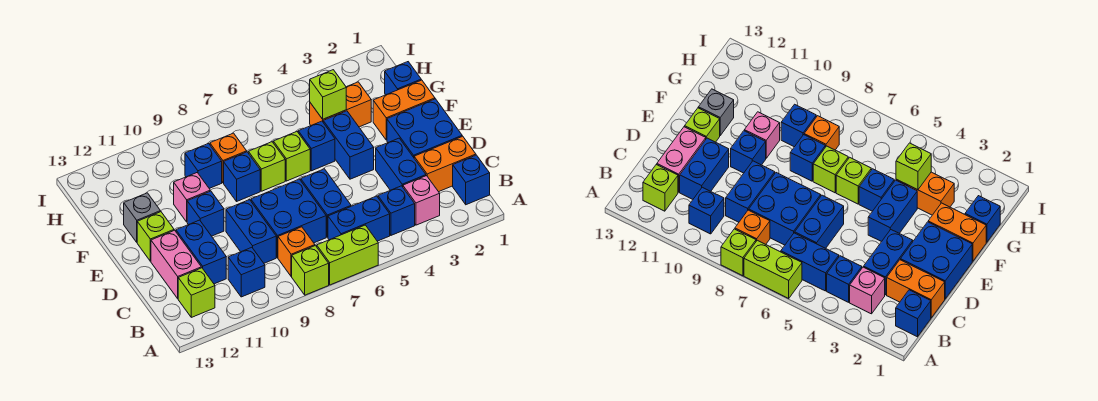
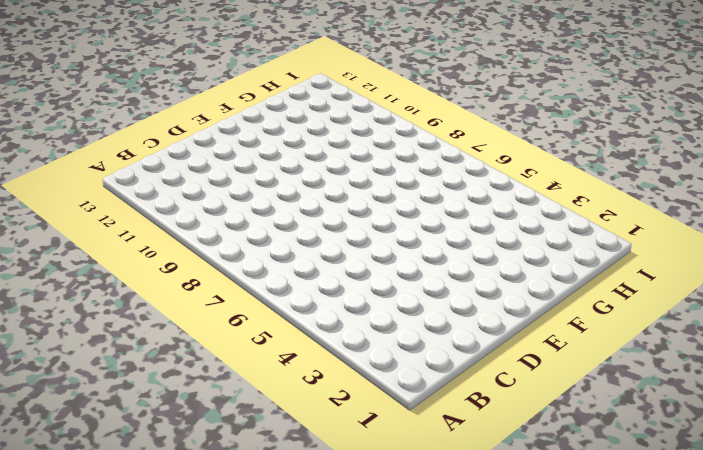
none -> lime brick A6:A7 level 1
none -> lime brick A8 level 1
none -> blue brick B1 level 1
none -> pink brick B3 level 1

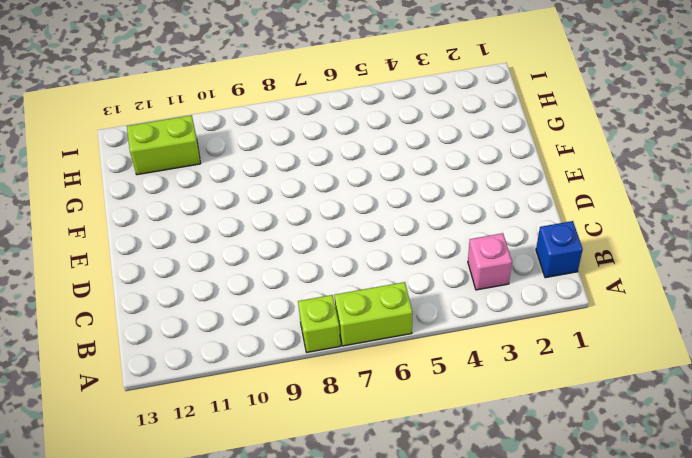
lime brick H11:H12 level 1 -> none
none -> blue brick B4 level 1
none -> blue brick B5:B6 level 1
none -> orange brick B8 level 1
none -> blue brick B10 level 1

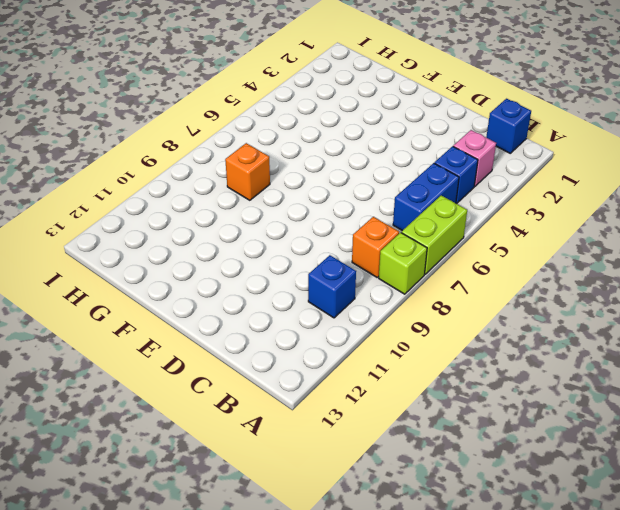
none -> lime brick B12 level 1
none -> orange brick C1:C2 level 1
none -> blue brick C3:D3 level 1
none -> blue brick C6:D6 level 1

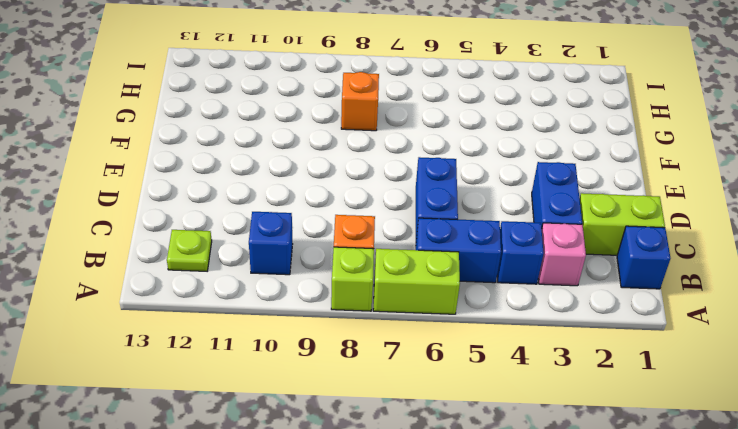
lime plate B12 level 1 -> lime brick B12 level 1
lime brick C1:C2 level 1 -> orange brick C1:C2 level 1
none -> blue brick C7:D8 level 1
none -> blue brick C9:D9 level 1
none -> blue brick C11:D11 level 1
none -> pink brick C12:D12 level 1

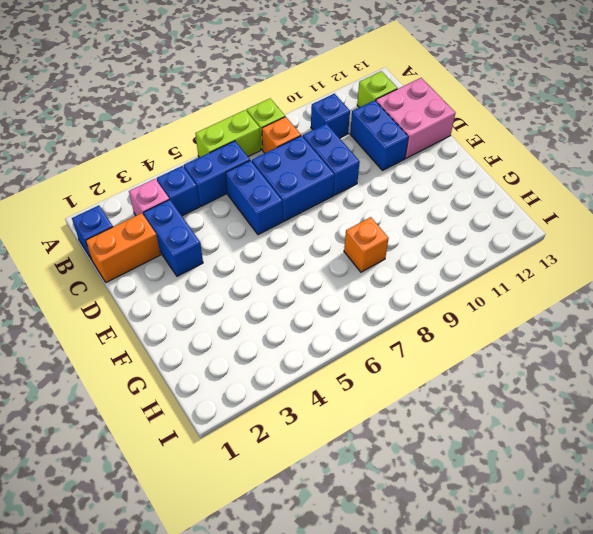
pink brick C12:D13 level 1 -> pink brick C12:D12 level 1
none -> blue brick D1:E2 level 1
none -> blue brick E4:F4 level 1
none -> blue brick E10 level 1
none -> lime brick E12 level 1

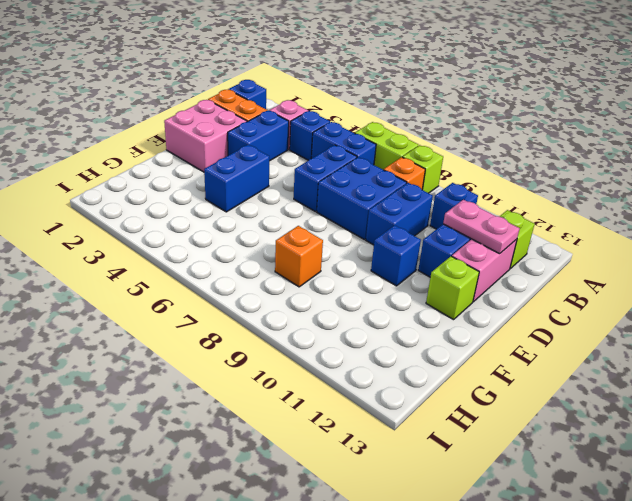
pink plate C11:C12 level 2 -> none
pink brick D1:E2 level 1 -> blue brick D1:E2 level 1
none -> orange brick F1:F2 level 1
none -> blue brick F5 level 1
none -> lime brick F6 level 1
none -> lime brick F7 level 1

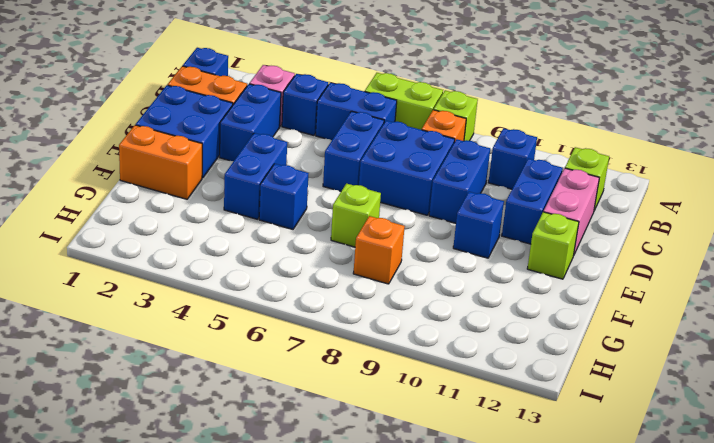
none -> lime brick F6 level 1
none -> blue brick F8 level 1
none -> pink brick F10 level 1
none -> grey brick F12 level 1

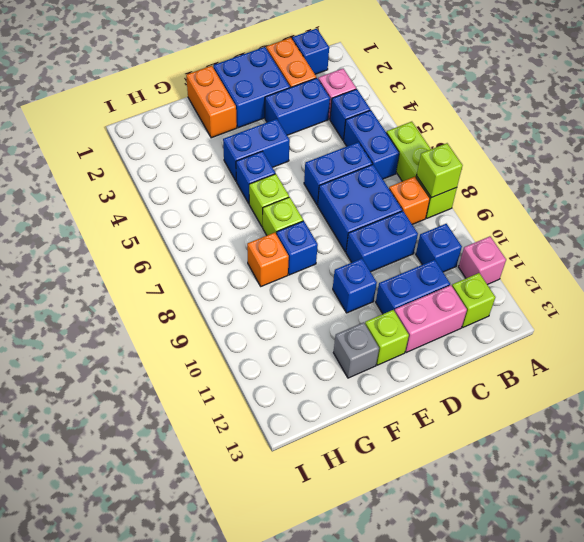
lime brick A8 level 2 -> lime brick G4 level 2
pink brick A11 level 1 -> pink brick F10 level 1
none -> blue brick G1 level 1
none -> orange brick G3:G4 level 1
none -> blue brick G9 level 1

